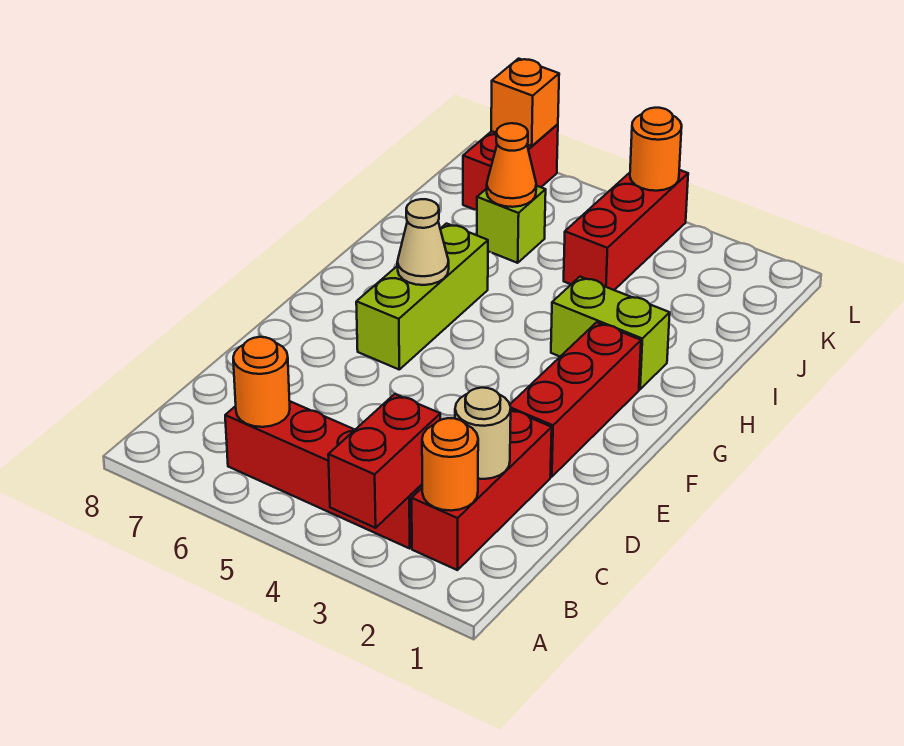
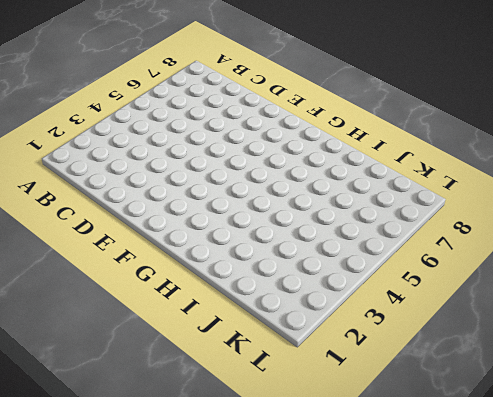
none -> red brick B2:D2 level 1
none -> red brick B3:B6 level 1
none -> red brick E2:G2 level 1

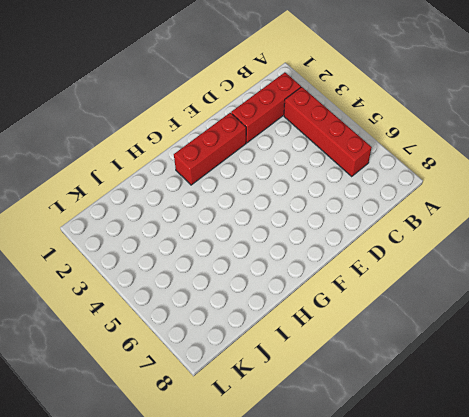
none -> lime brick F6:H6 level 1
none -> lime brick H2:H3 level 1
none -> red brick J4:L4 level 1

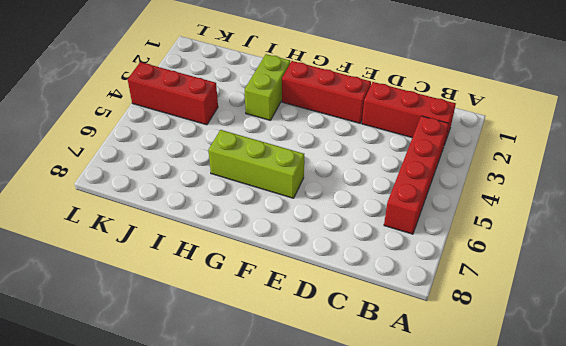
none -> lime brick J6 level 1
none -> red brick K7:L7 level 1
none -> red brick A3:B3 level 2

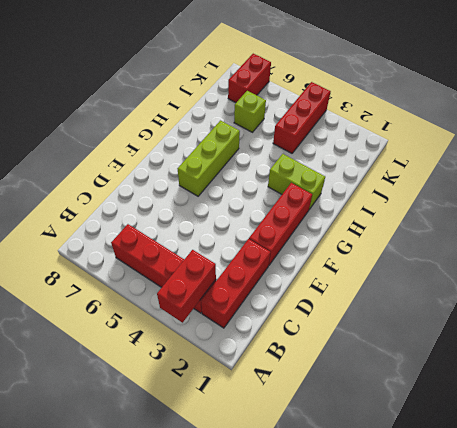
none -> orange round brick B2 level 2
none -> orange round brick B6 level 2
none -> tan round brick C2 level 2

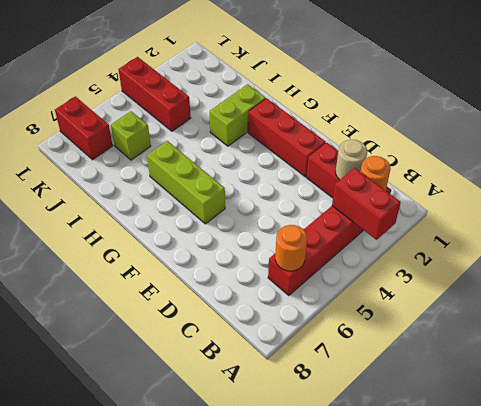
none -> tan cone G6 level 2
none -> orange cone J6 level 2
none -> orange round brick L4 level 2

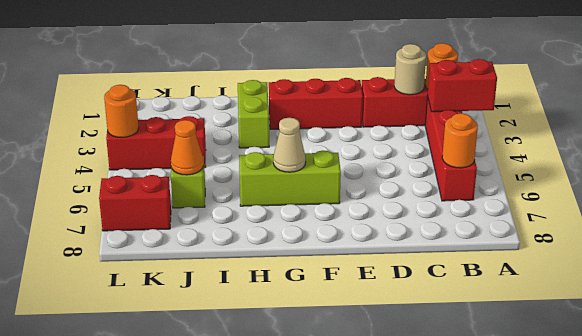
none -> orange brick L7 level 2

